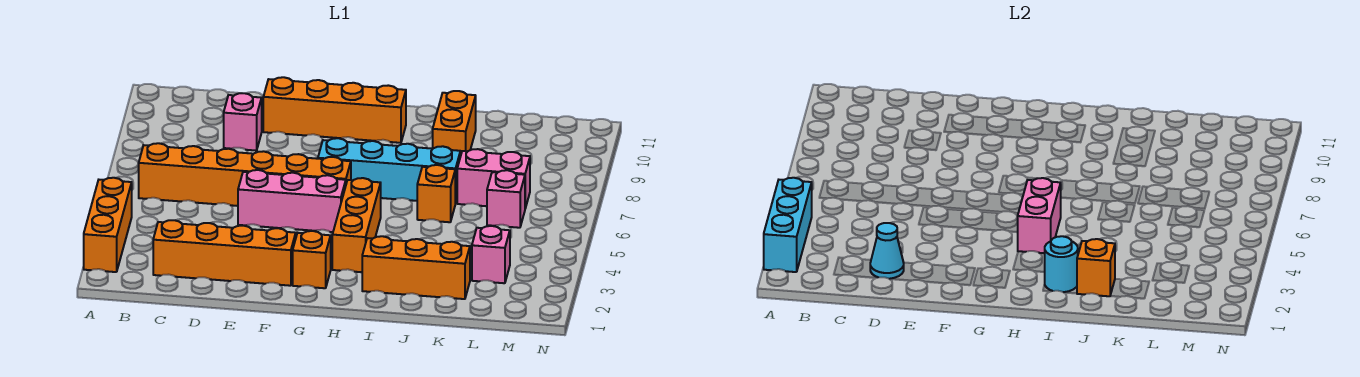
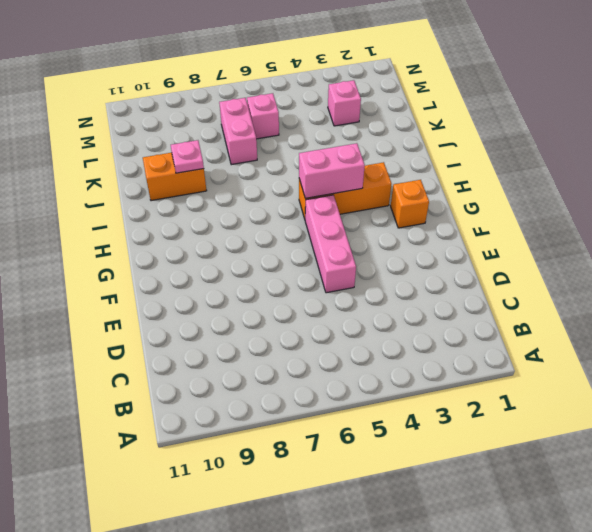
pink plate J9 level 2 -> none
none -> orange brick A2:A4 level 1
none -> orange brick B6:G6 level 1
none -> orange brick C2:F2 level 1

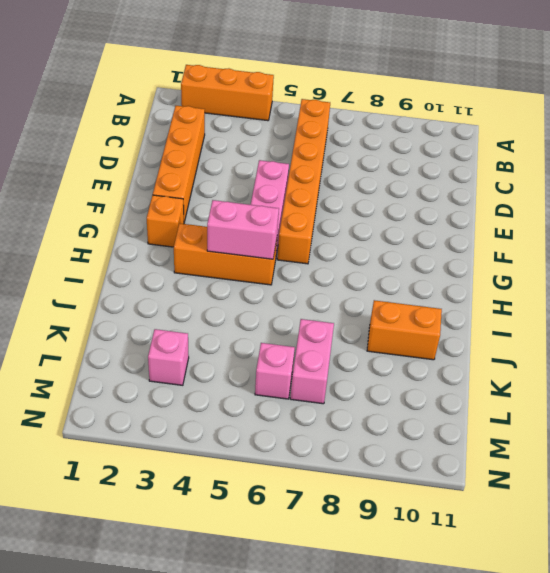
none -> pink brick D9 level 1
none -> orange brick E10:H10 level 1
none -> cyan brick G7:J7 level 1

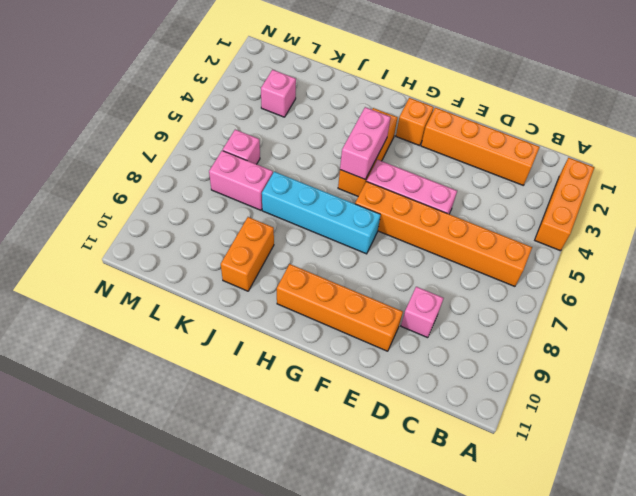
none -> orange brick I2:K2 level 1
none -> orange brick J6 level 1
none -> cyan brick A2:A4 level 2

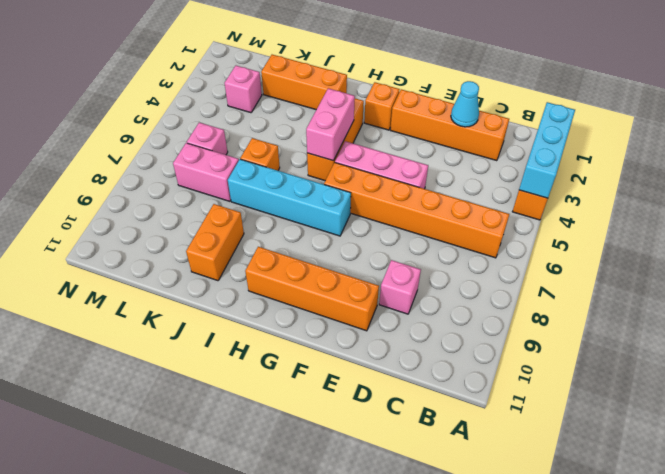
none -> cyan round brick I2 level 2
none -> orange brick J2 level 2

